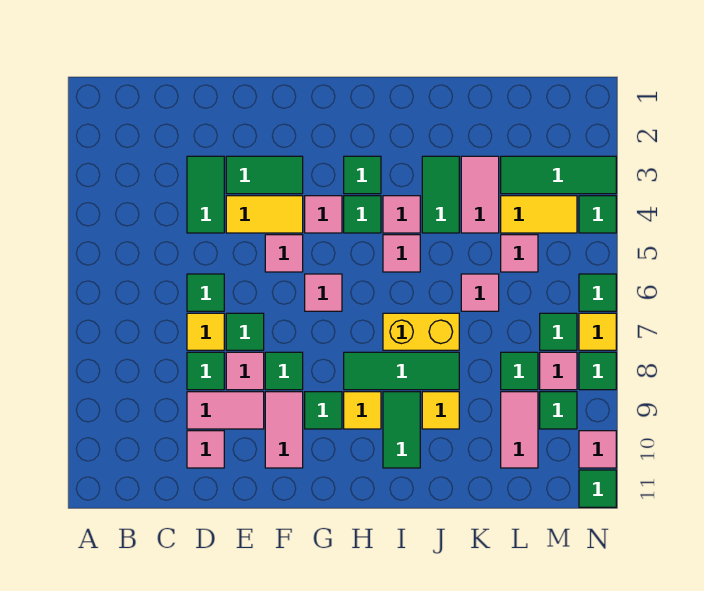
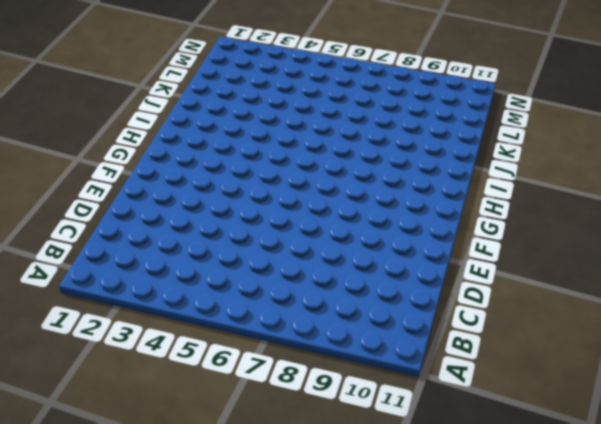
none -> green tile D3:D4 level 1
none -> green tile D6 level 1
none -> yellow tile D7 level 1
none -> green tile D8 level 1

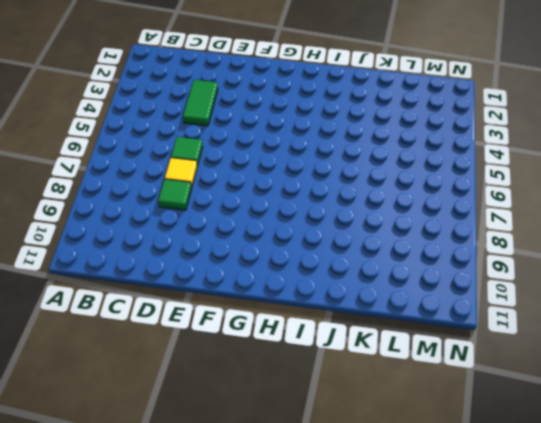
none -> pink tile D9:E9 level 1
none -> pink tile D10 level 1
none -> green tile E3:F3 level 1
none -> yellow tile E4:F4 level 1

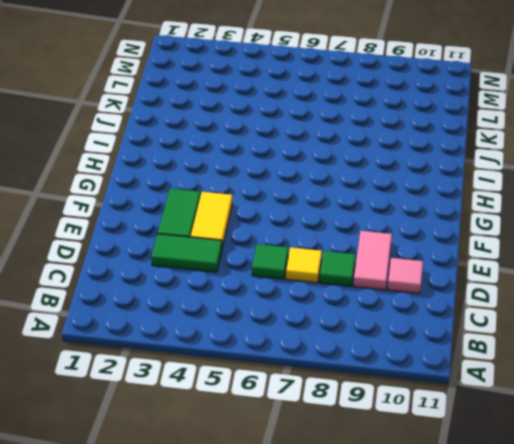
none -> green tile E7 level 1
none -> pink tile E8 level 1
none -> pink tile F5 level 1
none -> green tile F8 level 1

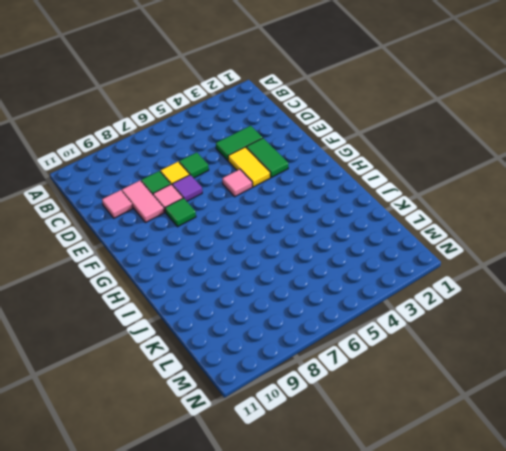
purple tile E7 level 1 -> green tile E7 level 1
none -> pink tile F9:F10 level 1
none -> pink tile G4 level 1
none -> pink tile G6 level 1
none -> green tile G9 level 1

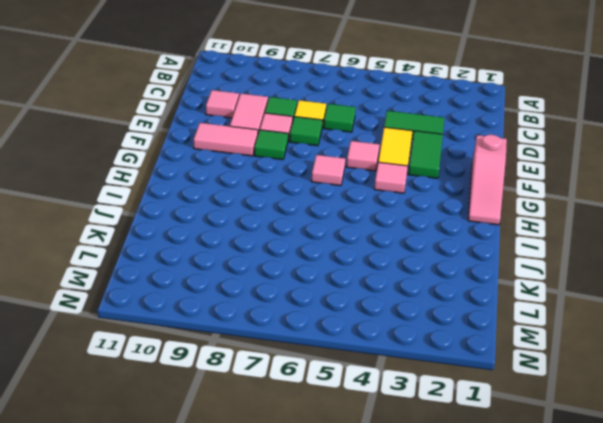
pink slope F1:H1 level 1 top F -> none
none -> green tile G9 level 1
none -> green tile H3 level 1
none -> green tile H4 level 1
none -> green tile H8:J8 level 1

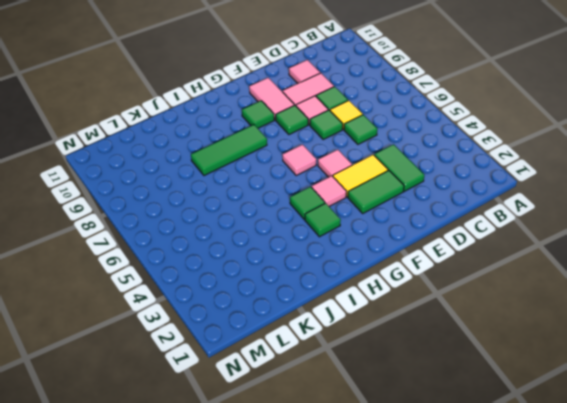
none -> yellow tile H9 level 1
none -> pink tile I4 level 1
none -> pink tile I5 level 1
none -> yellow brick I7:J7 level 1

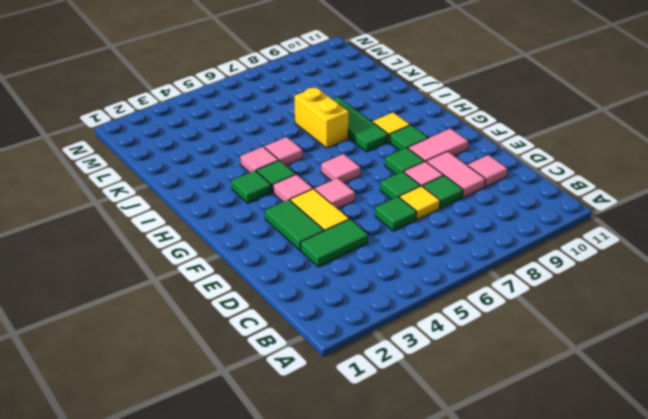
none -> green tile I9:I10 level 1
none -> green tile J3:J4 level 1
none -> yellow tile J9 level 1
none -> pink tile K3:K4 level 1

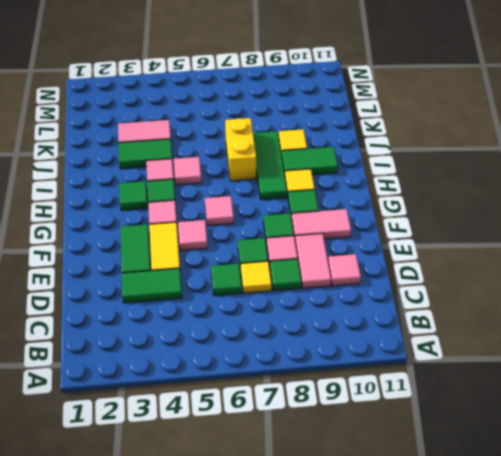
none -> pink tile K6 level 1
none -> green tile L3:N3 level 1
none -> yellow tile L4:M4 level 1
none -> pink tile L5 level 1

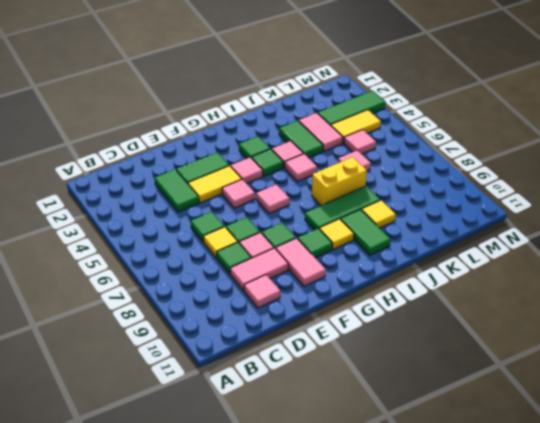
none -> green tile L8 level 1
none -> pink tile L9:L10 level 1
none -> green tile M7 level 1
none -> pink tile M8 level 1

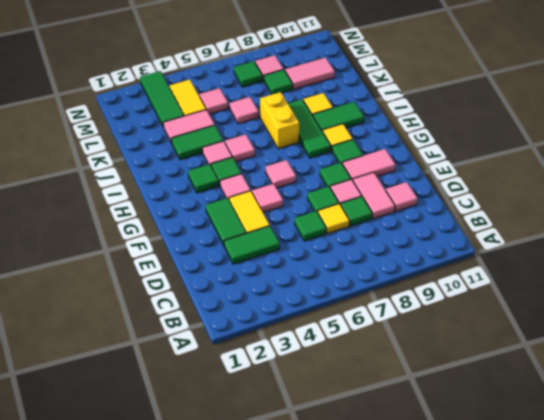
none -> green tile M9 level 1
none -> green tile N4 level 1
none -> green tile N6 level 1
none -> yellow tile N7 level 1

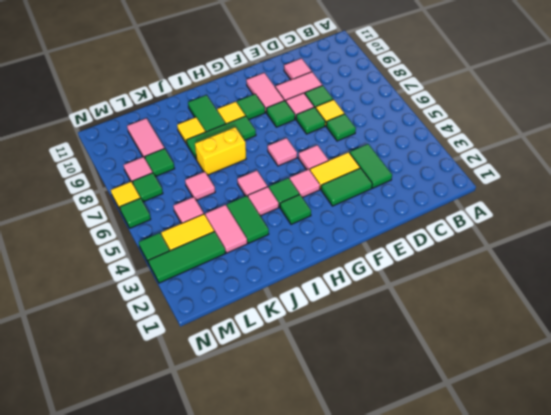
none -> green tile M9 level 1
none -> green tile N8 level 1
none -> pink tile N10 level 1
none -> green tile N11 level 1

